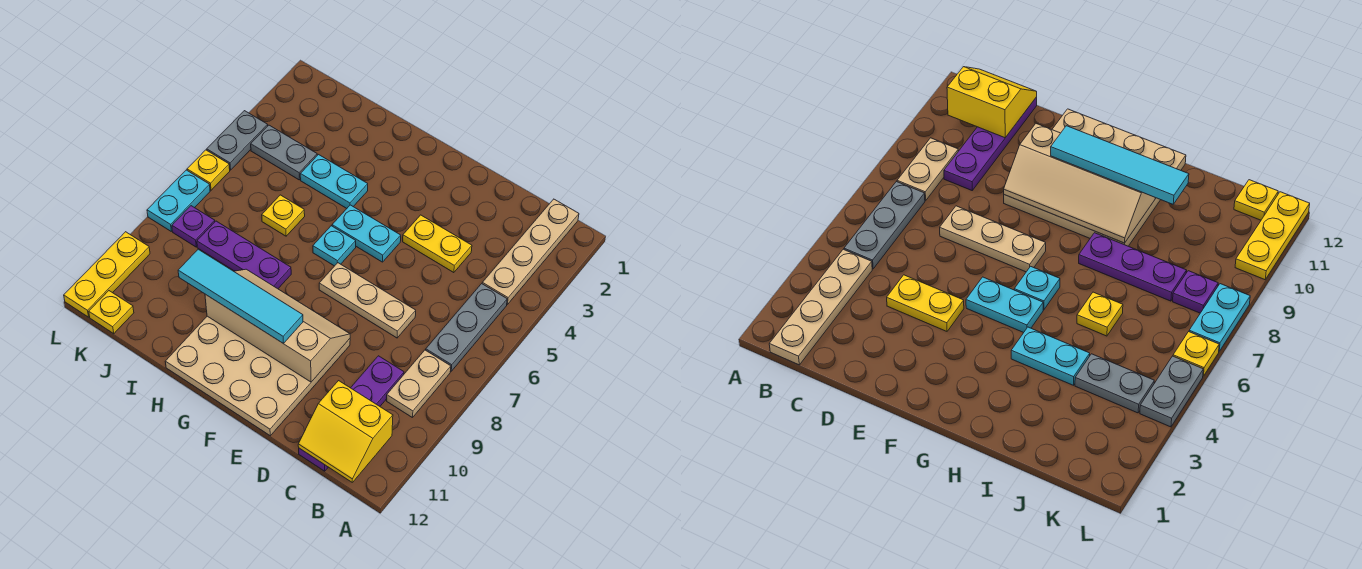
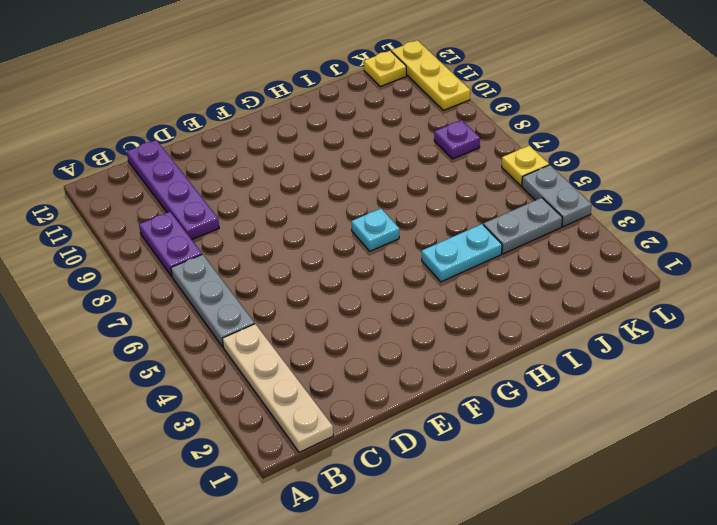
purple plate B8:B9 level 1 -> tan plate B8:B9 level 1
none -> yellow plate D4:E4 level 1
none -> tan plate D7:F7 level 1
none -> tan plate E9:H12 level 1

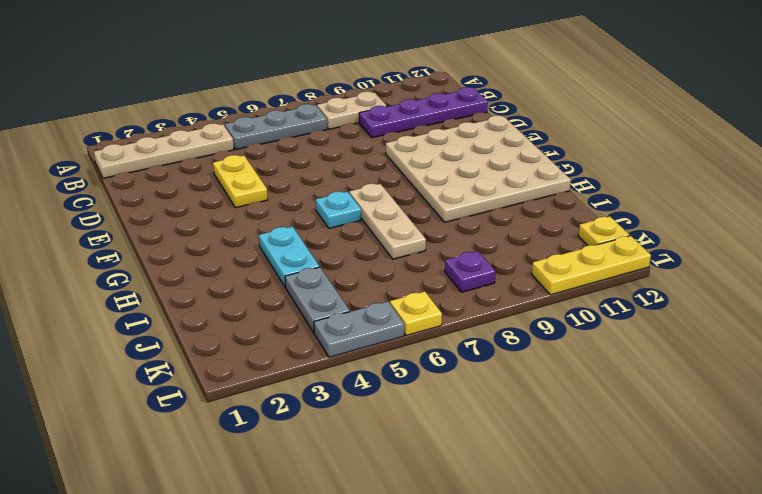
tan plate G7:I7 level 1 -> tan plate D7:F7 level 1
none -> cyan plate F5:G5 level 1
none -> purple plate H8:J8 level 1
none -> yellow plate I6 level 1

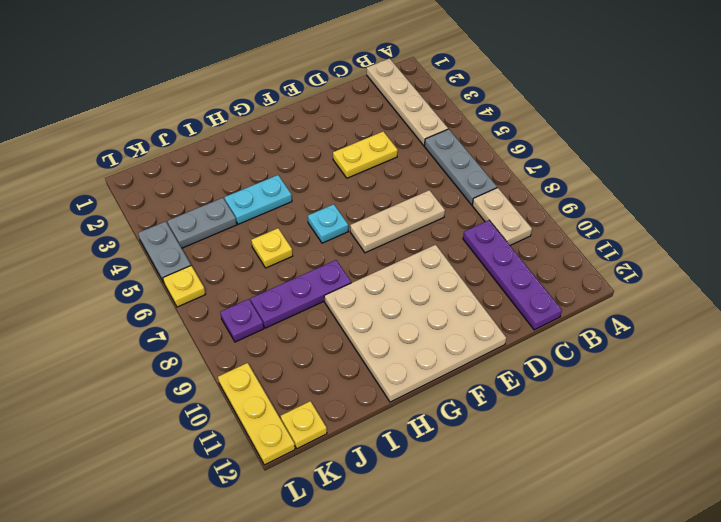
none -> cyan plate F5:G5 level 1
none -> cyan plate L7:L8 level 1
none -> yellow slope B11:C12 level 2 top 11

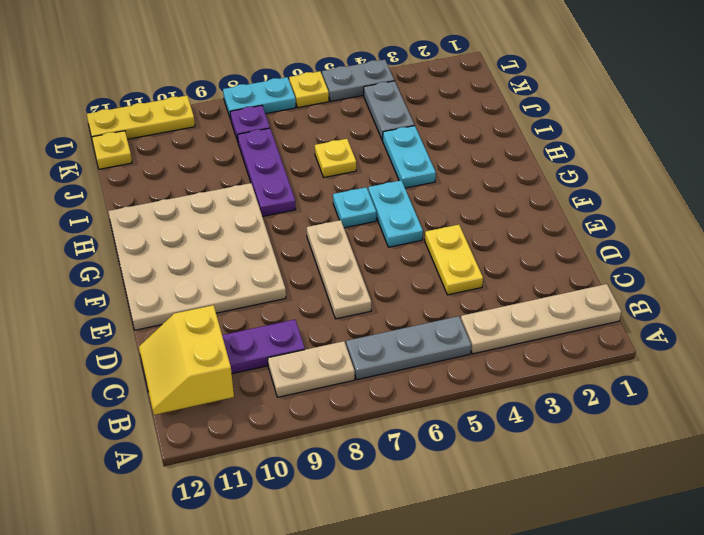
none -> tan slope E9:H10 level 2 top 10
none -> cyan tile F10:I10 level 3

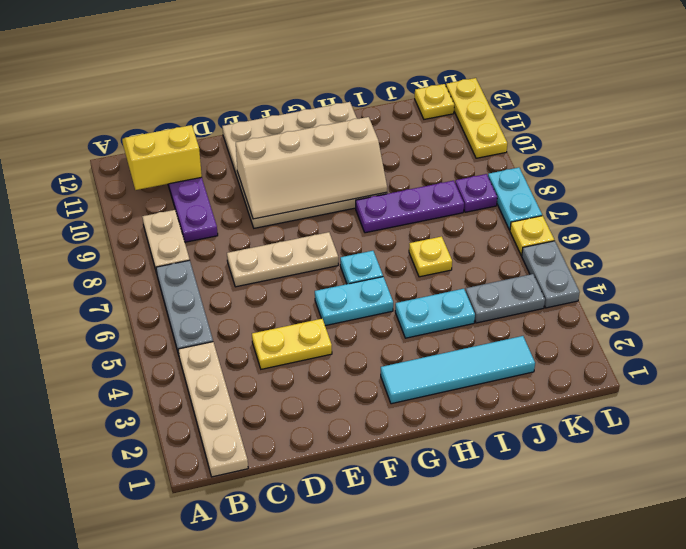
cyan tile G2:J2 level 1 -> cyan tile F10:I10 level 3

